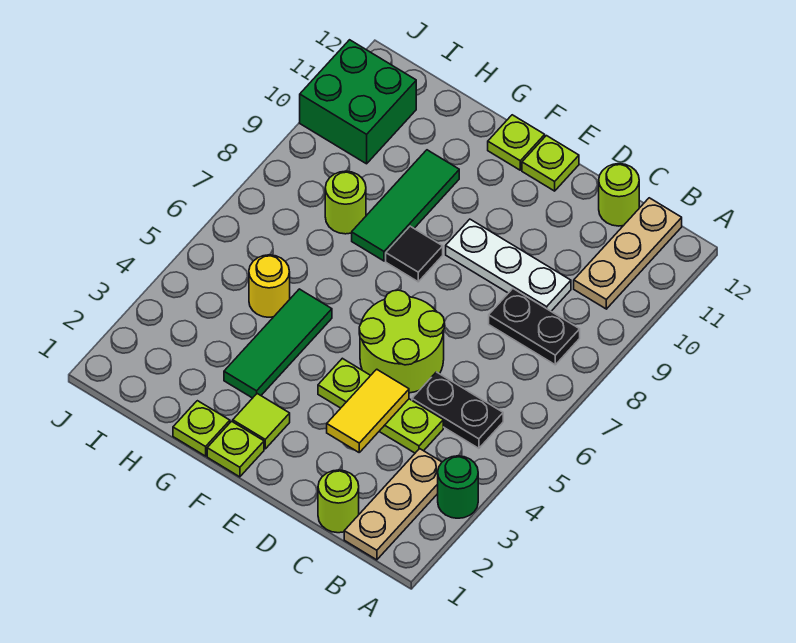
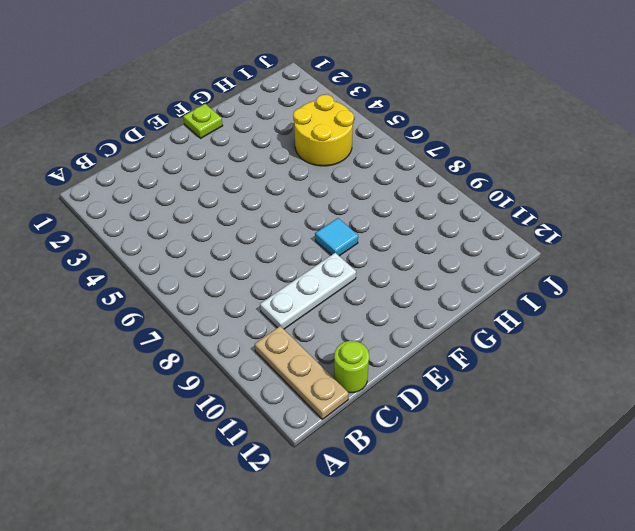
cyan tile F8 level 1 -> black tile F8 level 1
yellow round brick H4:I5 level 1 -> yellow round brick H5 level 1
none -> green round brick A3 level 1
none -> tan plate B1:B3 level 1
none -> black plate B5:C5 level 1

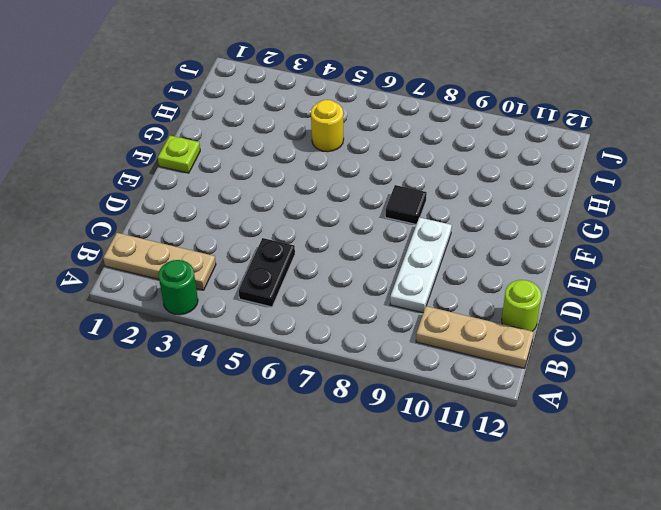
none -> black plate B8:C8 level 1
none -> lime round brick C1 level 1
none -> lime plate C4:E4 level 1

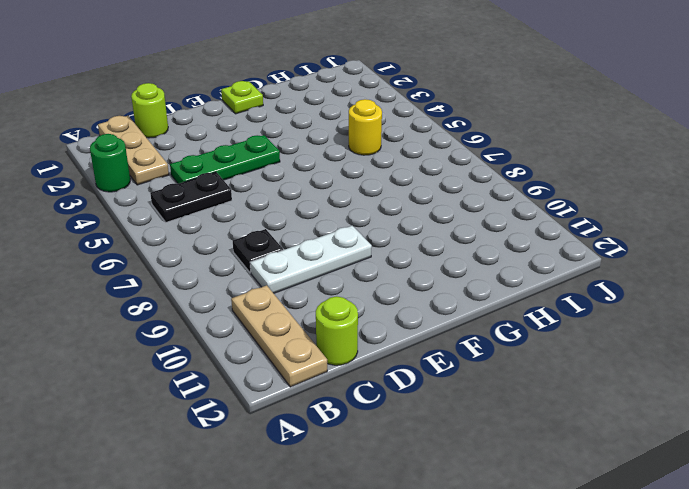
green plate C4:E4 level 1 -> lime plate C4:E4 level 1
black plate C8 level 1 -> black plate B8:C8 level 1
none -> lime round brick D5:E6 level 1
none -> lime plate E12 level 1
none -> lime tile F2 level 1

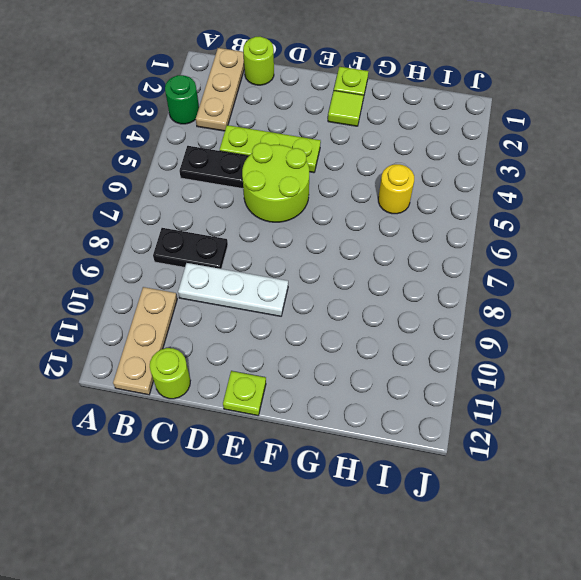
none -> black tile F8 level 1
none -> lime plate F12 level 1
none -> lime plate G1 level 1

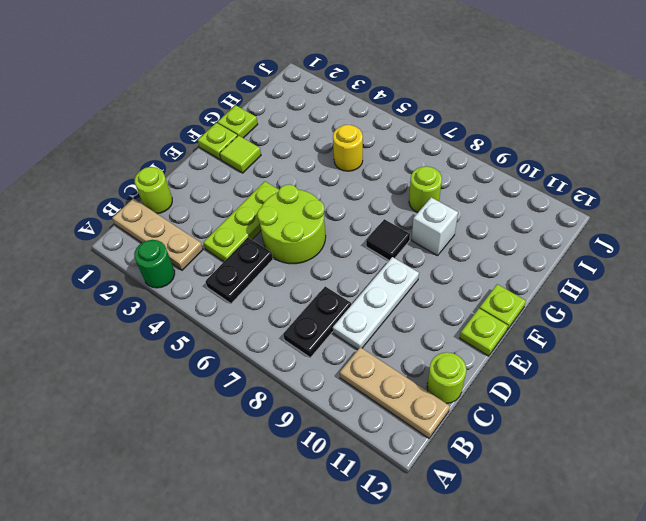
white brick G9 level 1 -> green tile G8:G10 level 1
none -> green tile G3:G5 level 1
none -> green brick I10:J11 level 1
none -> yellow tile D3:D4 level 2

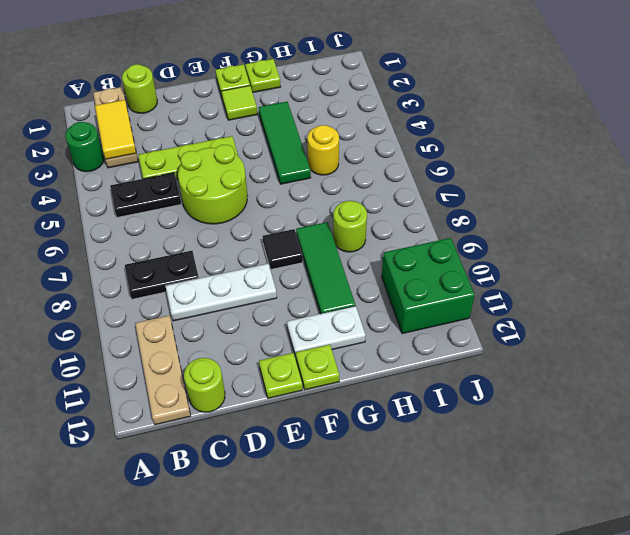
yellow tile B2:B3 level 2 -> yellow tile D3:D4 level 2
white plate F11:G11 level 1 -> none

